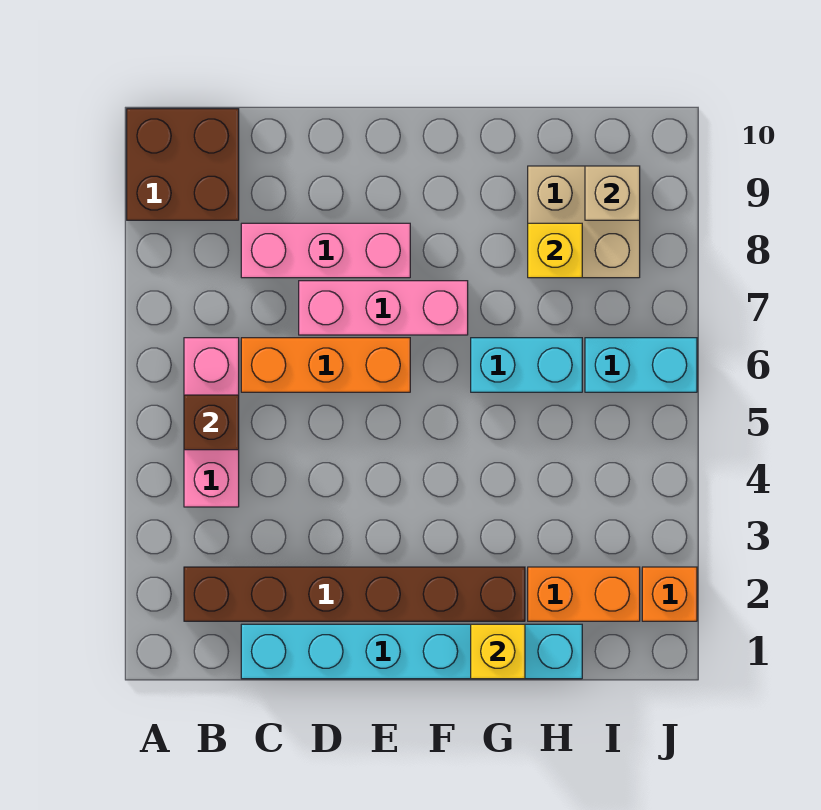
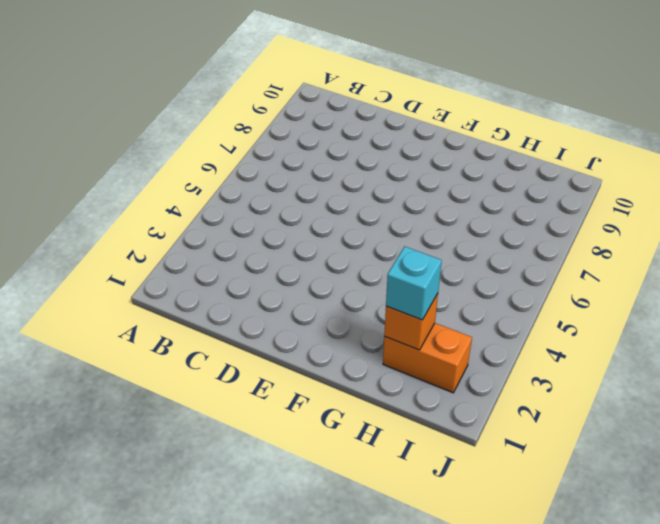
orange brick H2 level 2 -> orange brick J2 level 1
cyan brick H2 level 3 -> none
none -> brown brick A9:B10 level 1
none -> brown brick B2:G2 level 1
none -> pink brick B4:B6 level 1

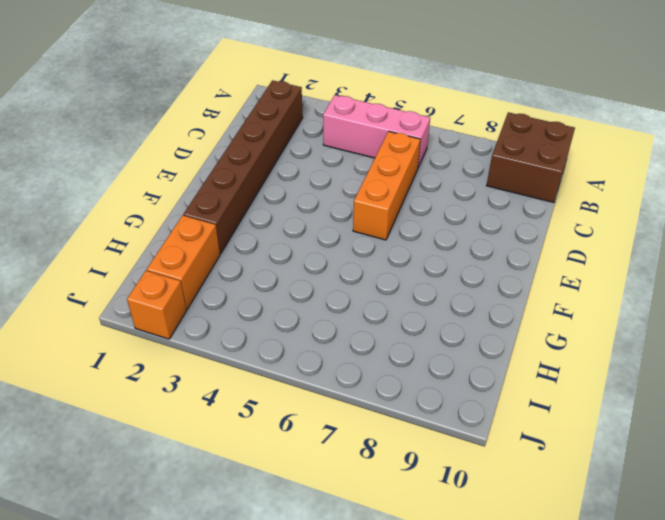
none -> cyan brick C1:H1 level 1
none -> pink brick C8:E8 level 1
none -> pink brick D7:F7 level 1

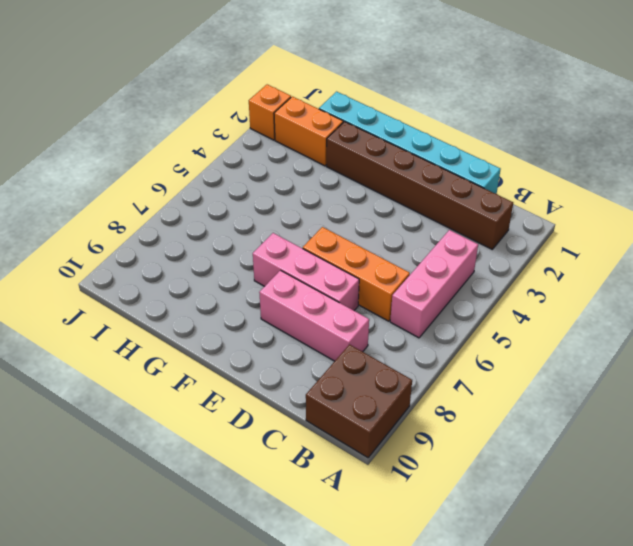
none -> cyan brick G6:H6 level 1
none -> tan brick H8:I9 level 1
none -> cyan brick I6:J6 level 1

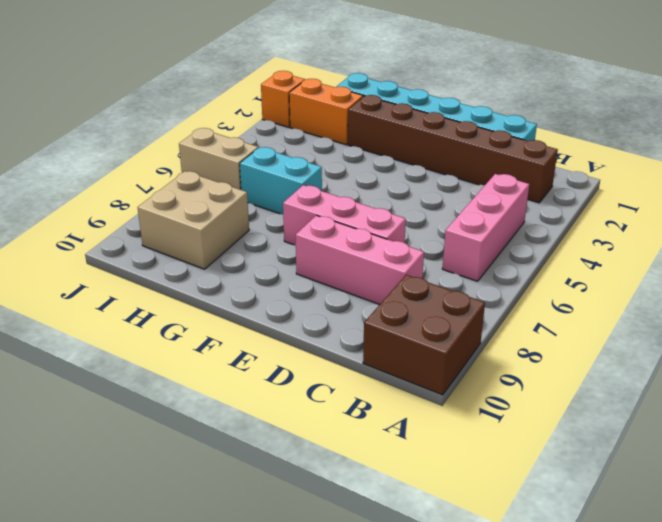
tan brick I6:J6 level 1 -> cyan brick I6:J6 level 1
none -> orange brick C6:E6 level 1
none -> brown brick B5 level 2
none -> yellow brick G1 level 2

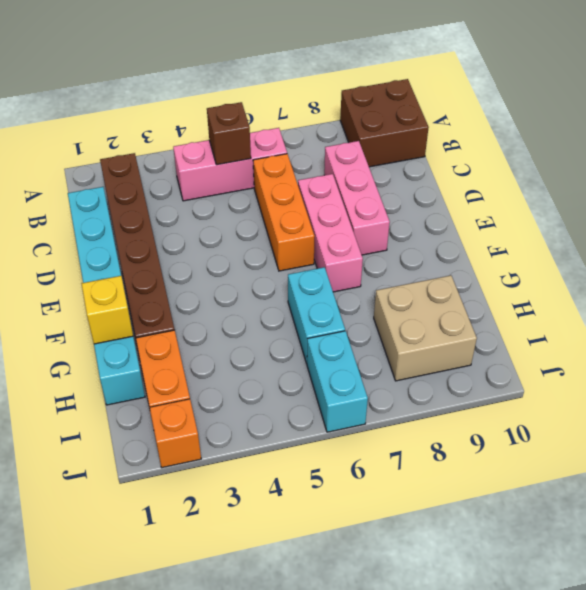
none -> yellow brick H8 level 2
none -> tan brick I9 level 2

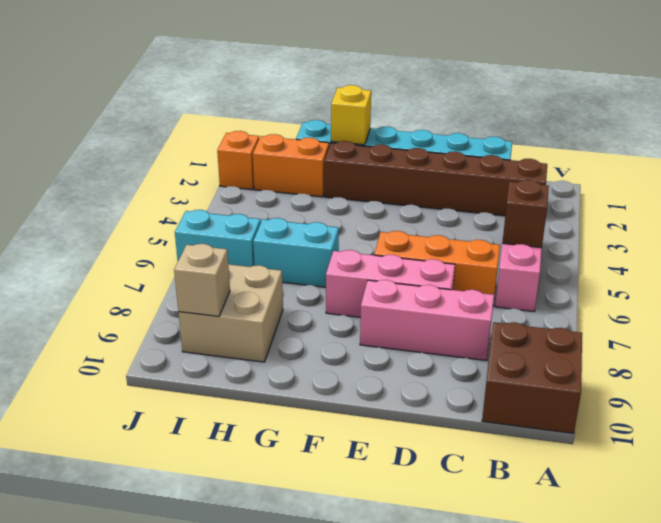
none -> yellow brick H8 level 2

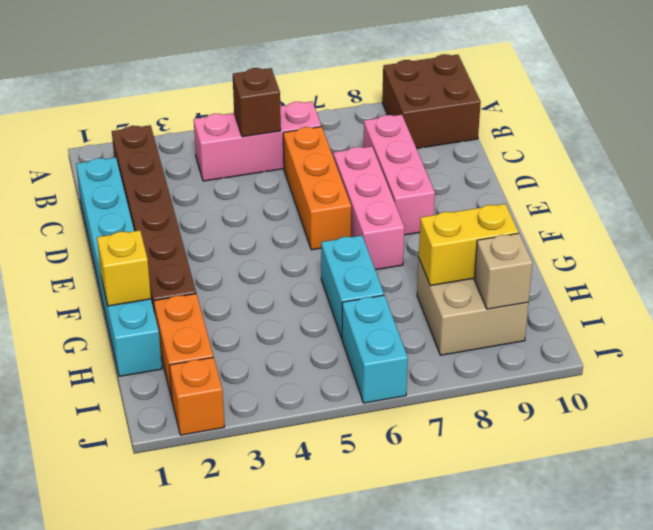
yellow brick H8:H9 level 2 -> yellow brick H8 level 2

